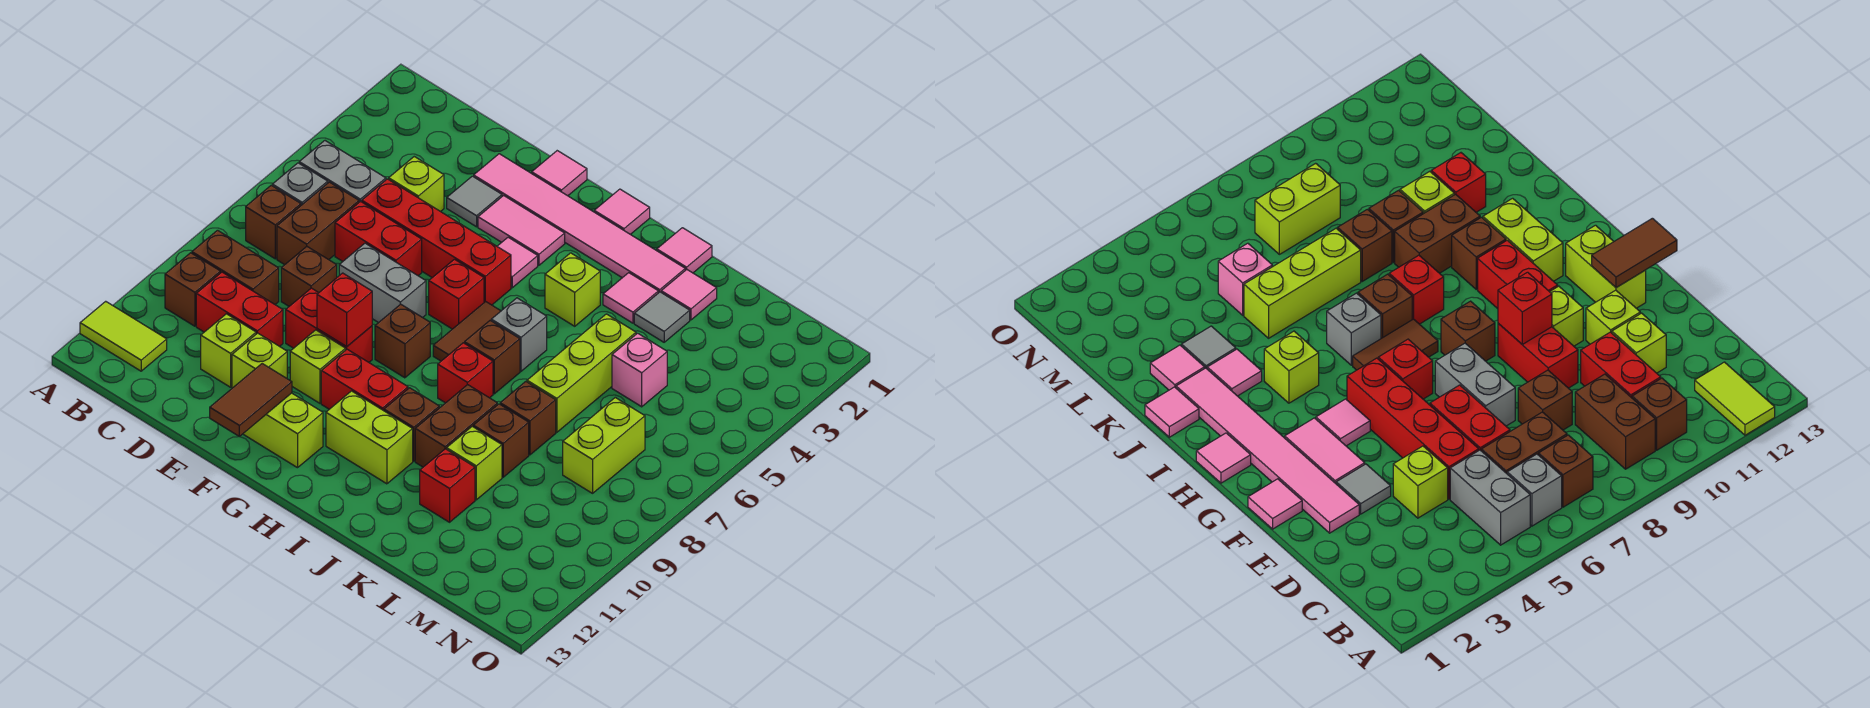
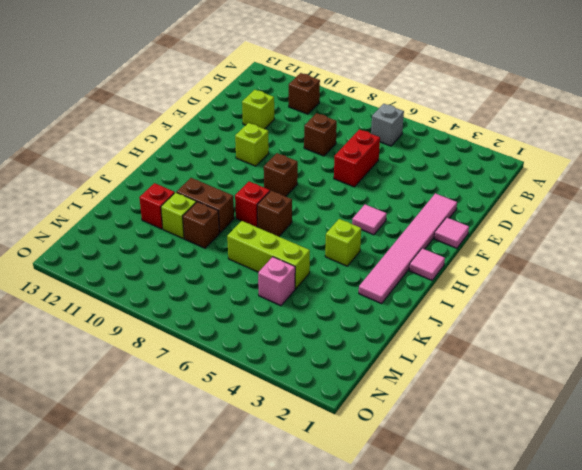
none -> lime tile A12:B12 level 1
none -> grey brick B5:C5 level 1
none -> brown brick B7 level 1
none -> brown brick B9:C9 level 1

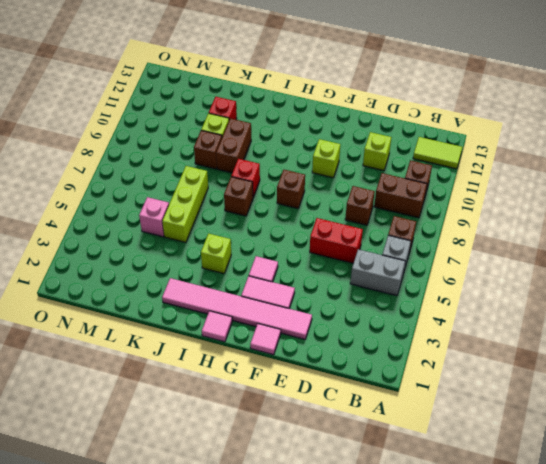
none -> brown brick C6:C7 level 1
none -> red brick C10:D10 level 1
none -> lime brick D4 level 1
none -> red brick D5:G5 level 1

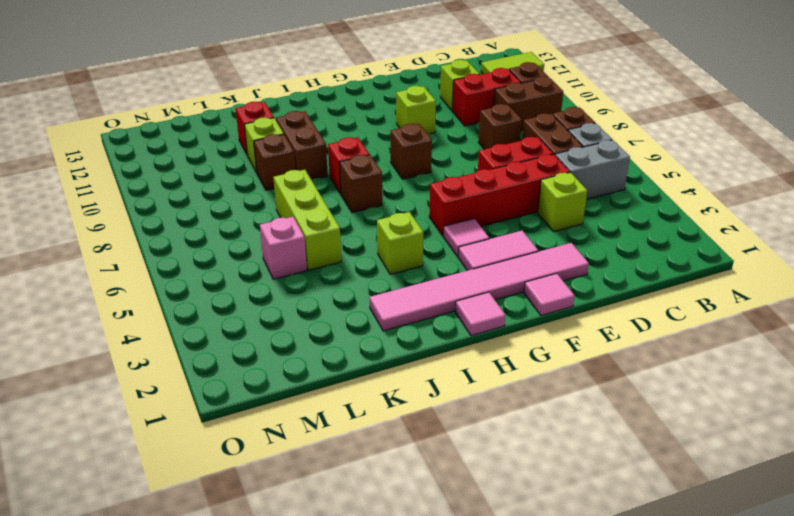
none -> grey tile E3 level 1
none -> grey brick E7:F7 level 1
none -> red brick E9:F9 level 1
none -> lime brick E11 level 1

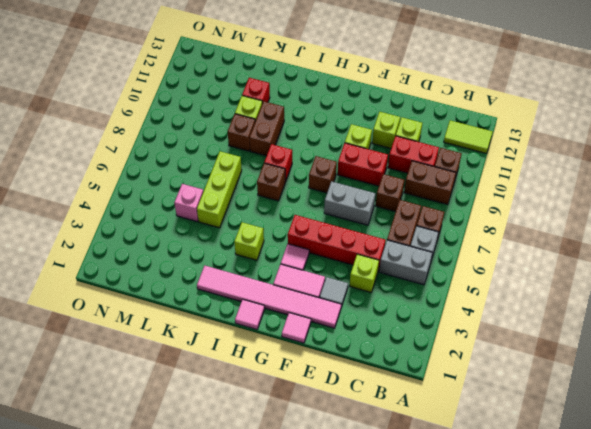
none -> red brick D6:E6 level 1
none -> lime brick F12:G12 level 1
none -> red brick G6 level 1
none -> red brick G10:H10 level 1

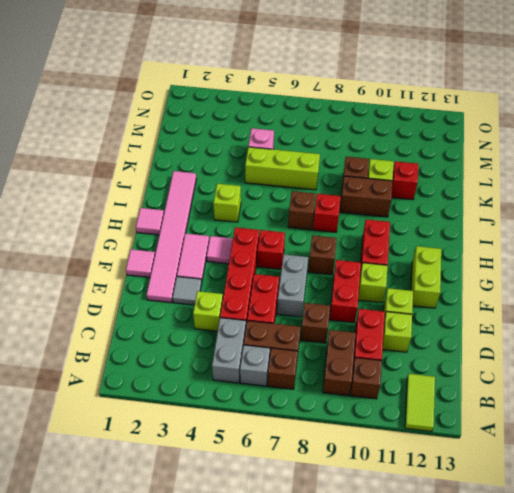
none -> brown tile H6:H7 level 1
none -> lime brick H11:I11 level 1
none -> grey brick I6 level 1
none -> brown brick I10 level 1

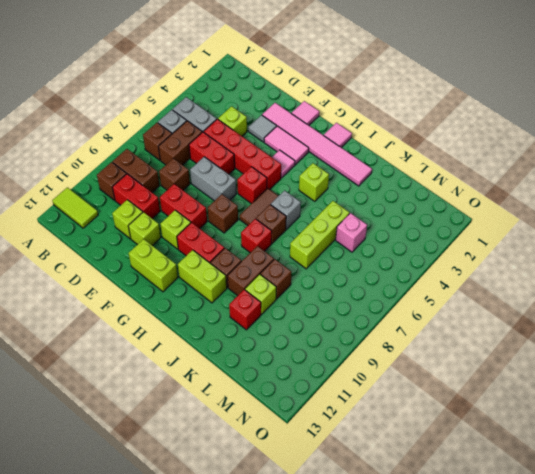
none -> pink tile J1 level 1
none -> pink tile J3 level 1
none -> pink tile K2 level 1
none -> grey tile K3 level 1

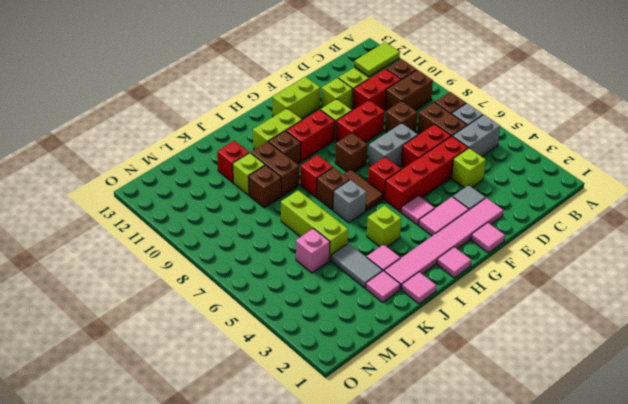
grey tile K3:K4 level 1 -> grey tile K3 level 1
none -> brown brick K8 level 1
none -> lime brick M7:M8 level 1
none -> red brick F9 level 2
none -> brown tile F12:F13 level 2

